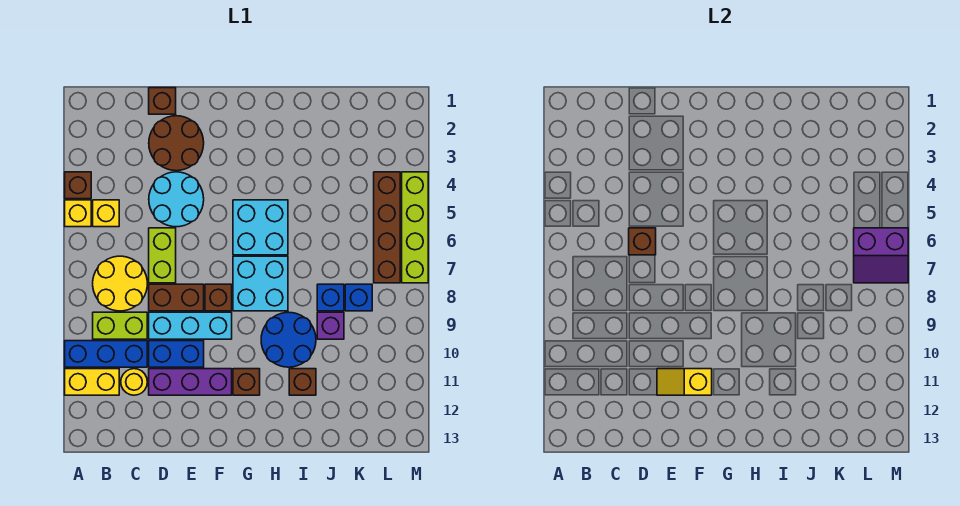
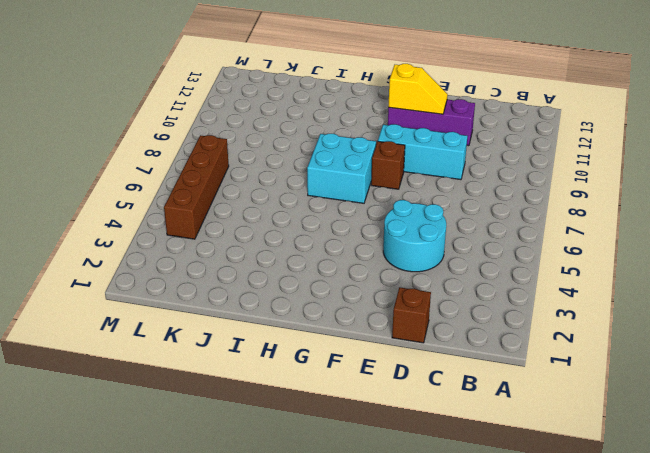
none -> brown brick A4 level 1
none -> yellow brick A5 level 1
none -> blue brick A10:C10 level 1
none -> yellow brick A11:B11 level 1

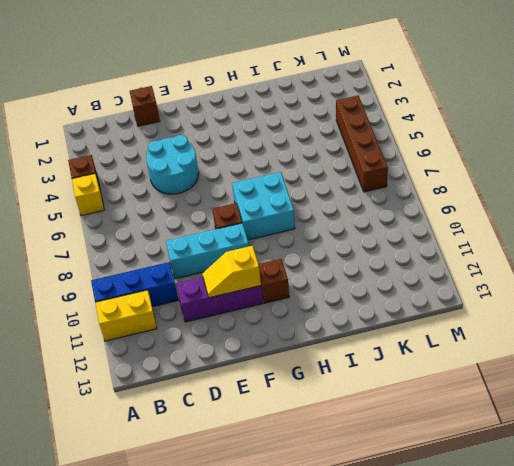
none -> yellow brick B5 level 1
none -> yellow round brick B7:C8 level 1
none -> lime brick B9:C9 level 1
none -> yellow round brick C11 level 1

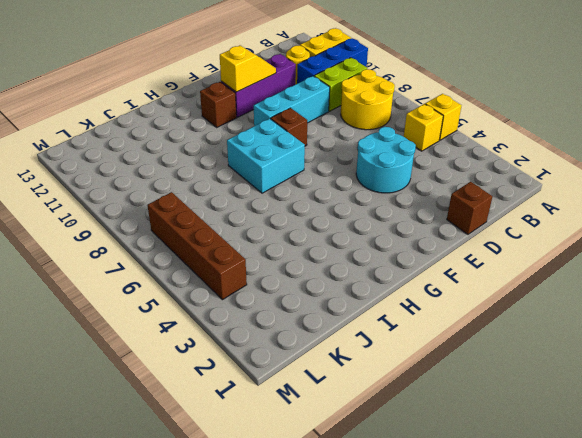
none -> brown brick A4 level 1
none -> brown round brick D2:E3 level 1
none -> lime brick D6:D7 level 1
none -> brown brick D8:E8 level 1

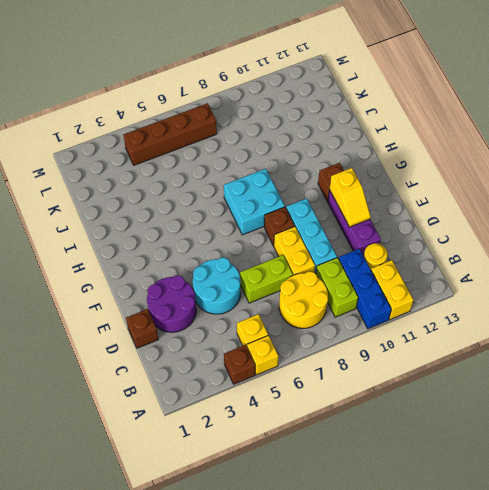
purple round brick D2:E3 level 1 -> brown round brick D2:E3 level 1
yellow brick D8:E8 level 1 -> brown brick D8:E8 level 1
none -> blue brick D10:E10 level 1
none -> cyan brick G5:H6 level 1
none -> blue round brick H9:I10 level 1
none -> brown brick I11 level 1

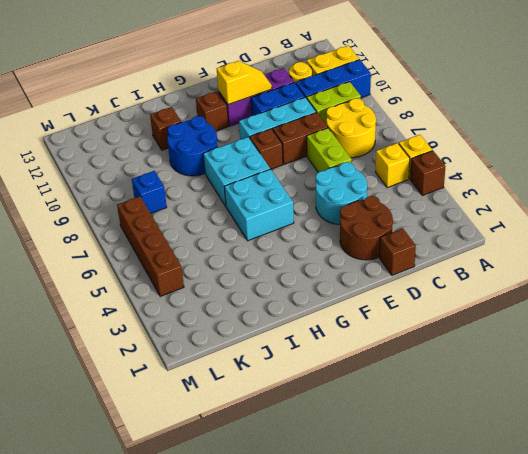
none -> blue brick J8 level 1
none -> purple brick J9 level 1
none -> lime brick M4:M7 level 1
none -> brown brick D6 level 2

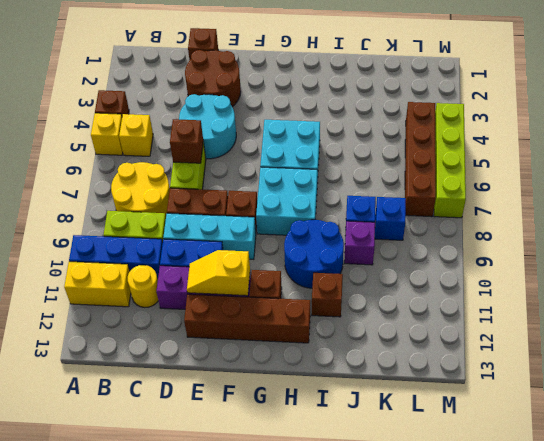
brown brick E12:H12 level 1 -> none
none -> purple slope L6:M7 level 2 top 6

